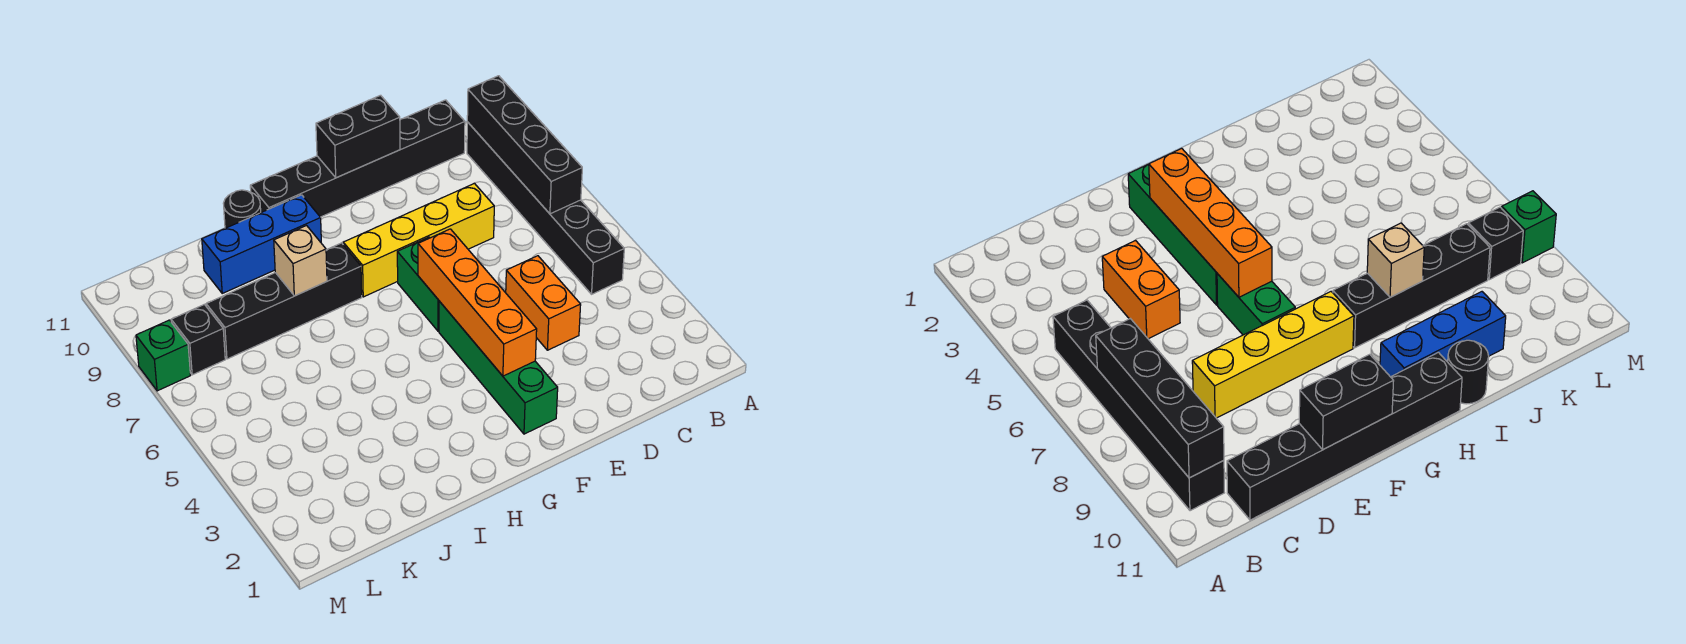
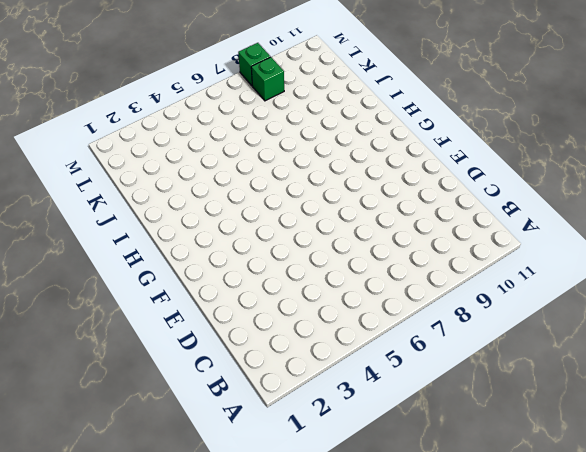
green brick L8 level 1 -> black brick L8 level 1
none -> black brick B5:B10 level 1
none -> black brick C11:H11 level 1
none -> orange brick D4:D5 level 1

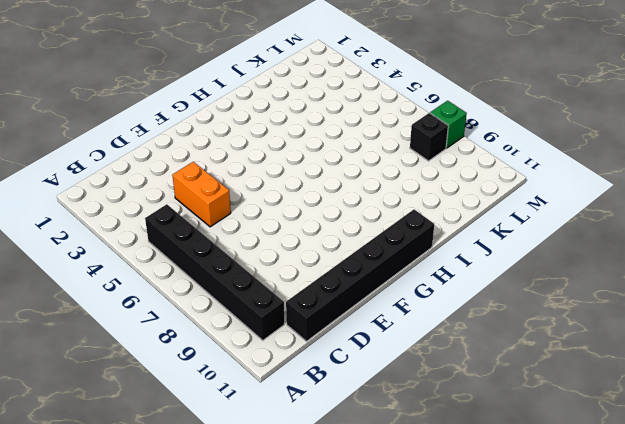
none -> yellow brick D8:G8 level 1
none -> green brick F2:F5 level 1
none -> green brick F6:F7 level 1

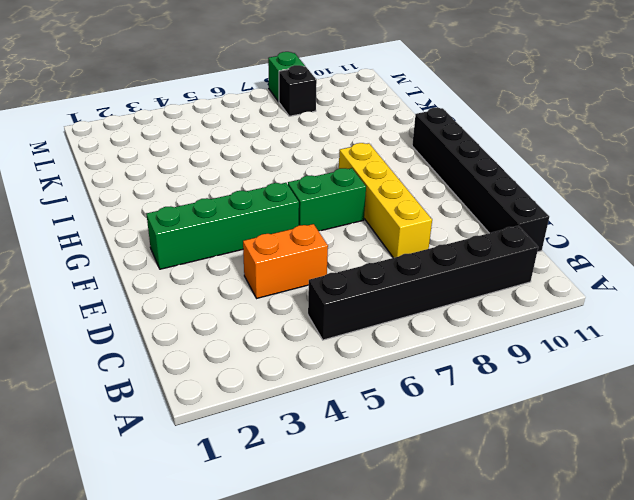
none -> black brick H8:K8 level 1
none -> blue brick H10:J10 level 1
none -> black round brick I11 level 1

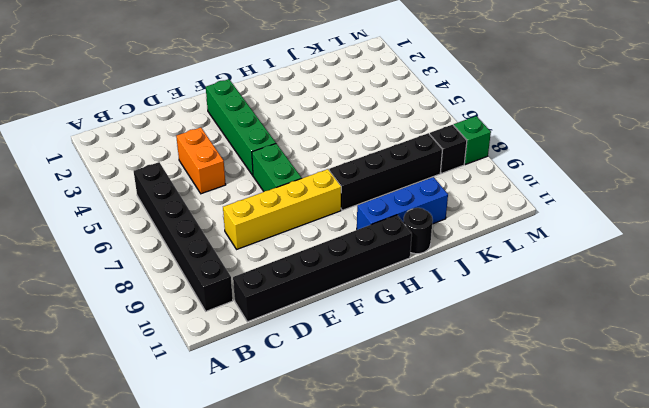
none -> black brick B7:B10 level 2
none -> black brick E11:F11 level 2
none -> orange brick F3:F6 level 2

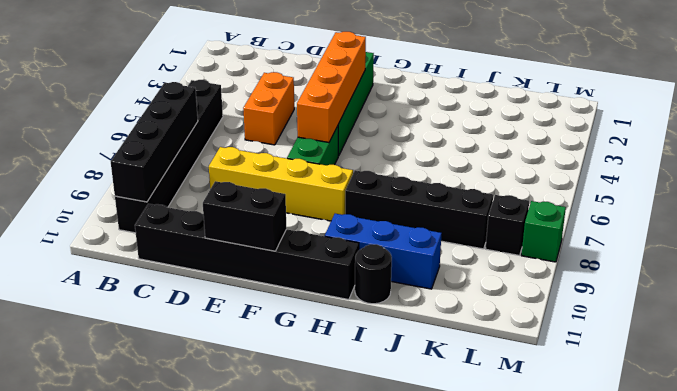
none -> tan brick I8 level 2

